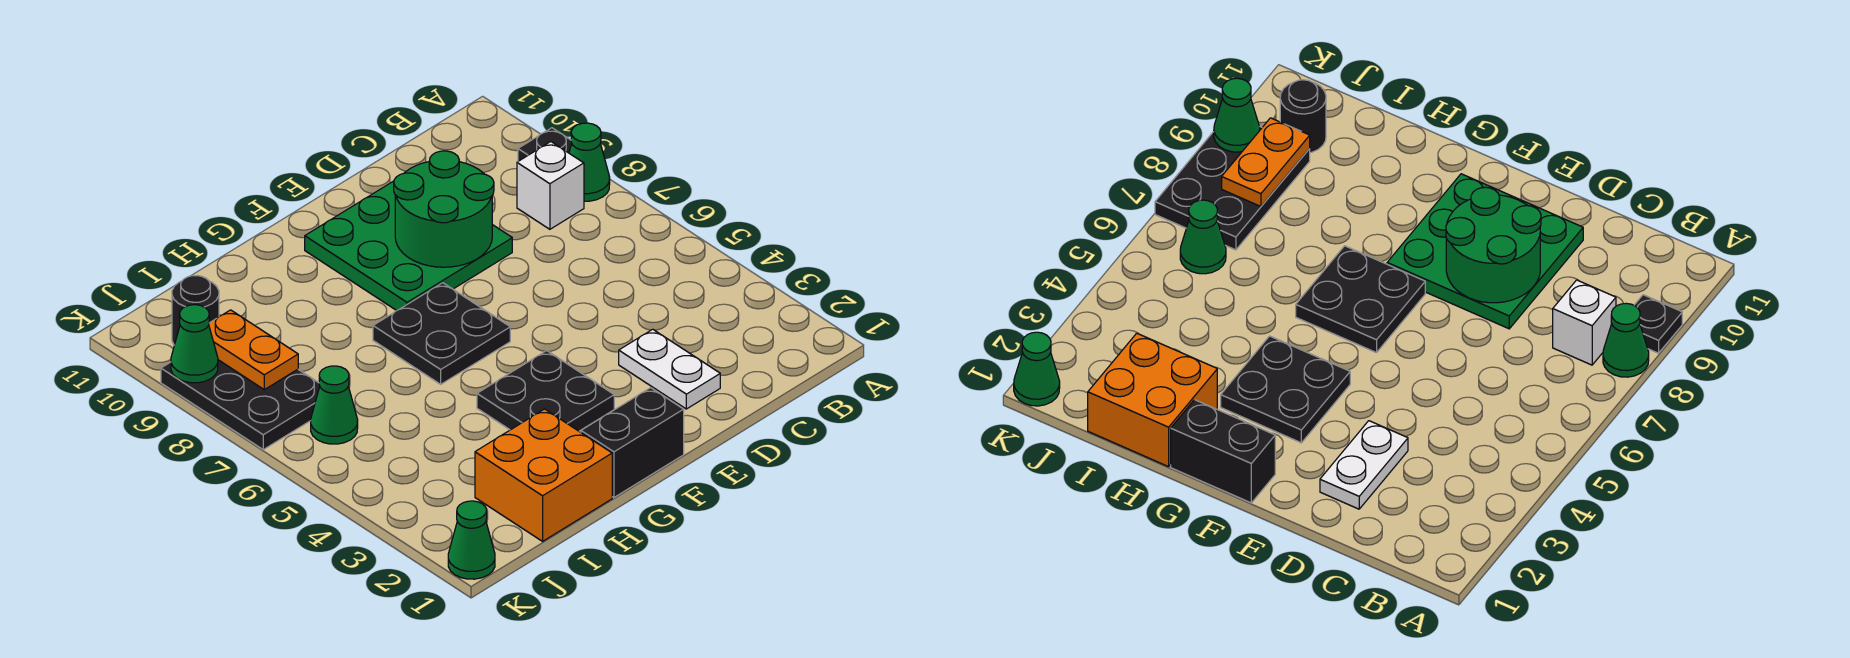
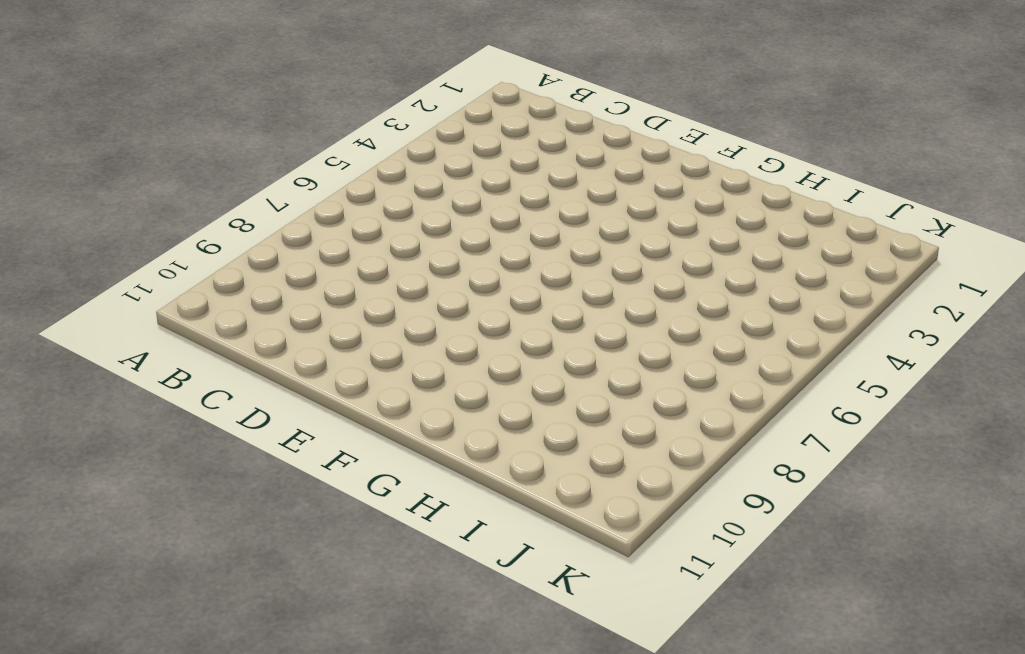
none -> green cone A8 level 1
none -> black plate A9 level 1
none -> white brick B8 level 1

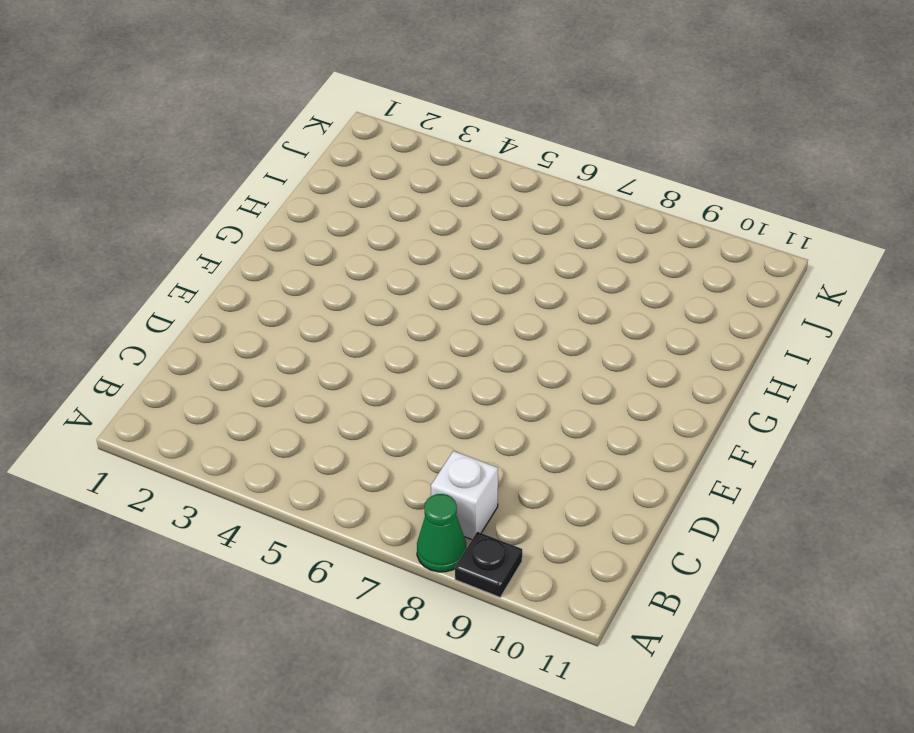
none -> white plate D2:D3 level 1
none -> green plate D8:F10 level 1
none -> black brick F1:G1 level 1

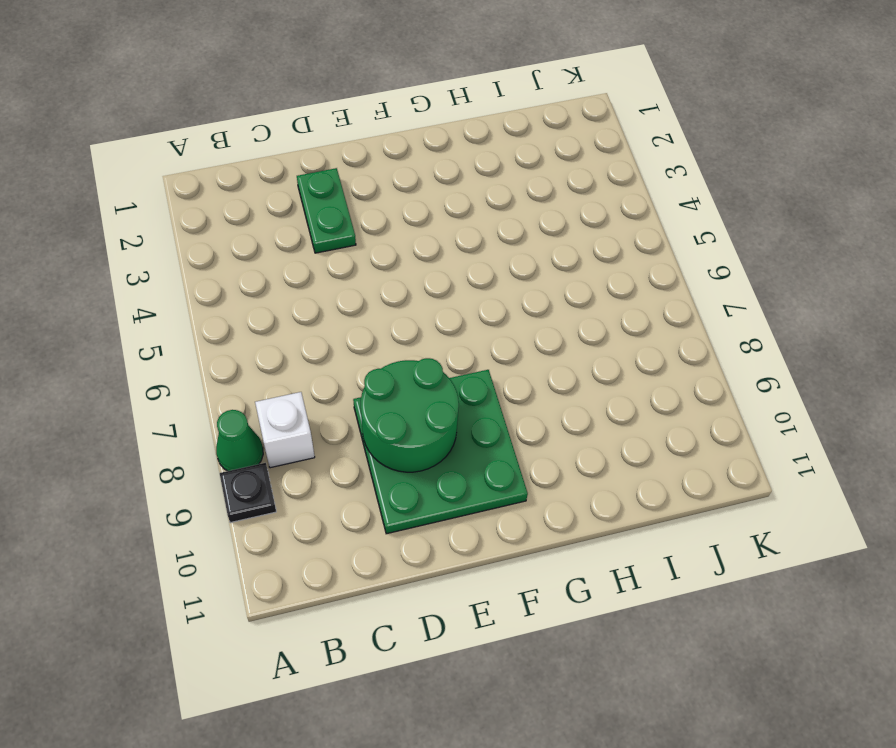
green plate D2:D3 level 1 -> white plate D2:D3 level 1
none -> black brick F1:G1 level 1
none -> black plate F3:G4 level 1
none -> black plate F6:G7 level 1

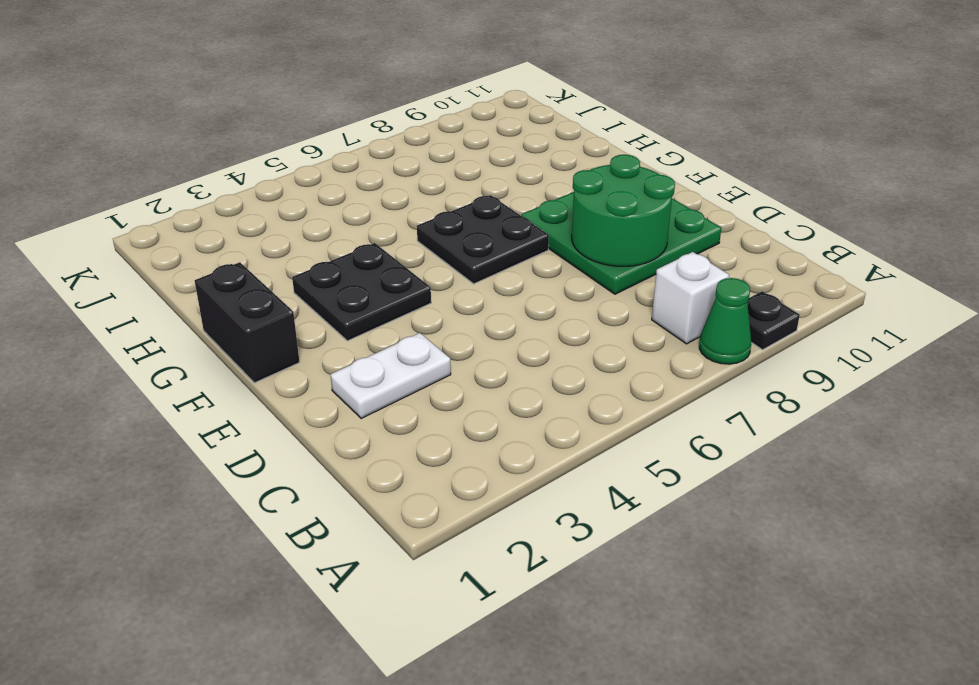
none -> orange brick H1:I2 level 1
none -> green cone J6 level 1
none -> black plate J7:K9 level 1

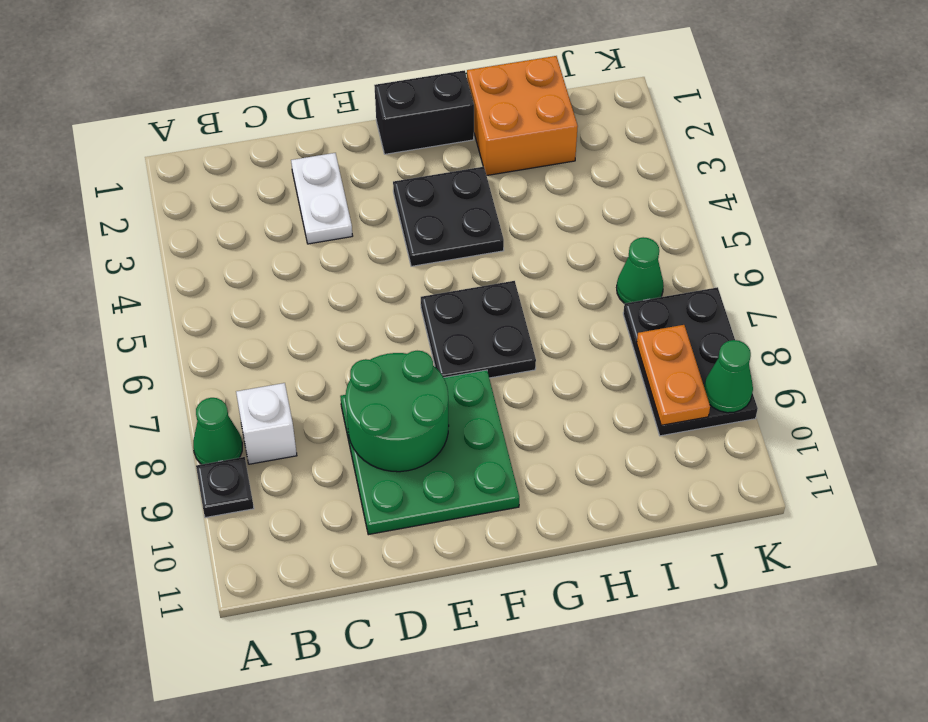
none -> black round brick J10 level 1
none -> green cone K1 level 1

